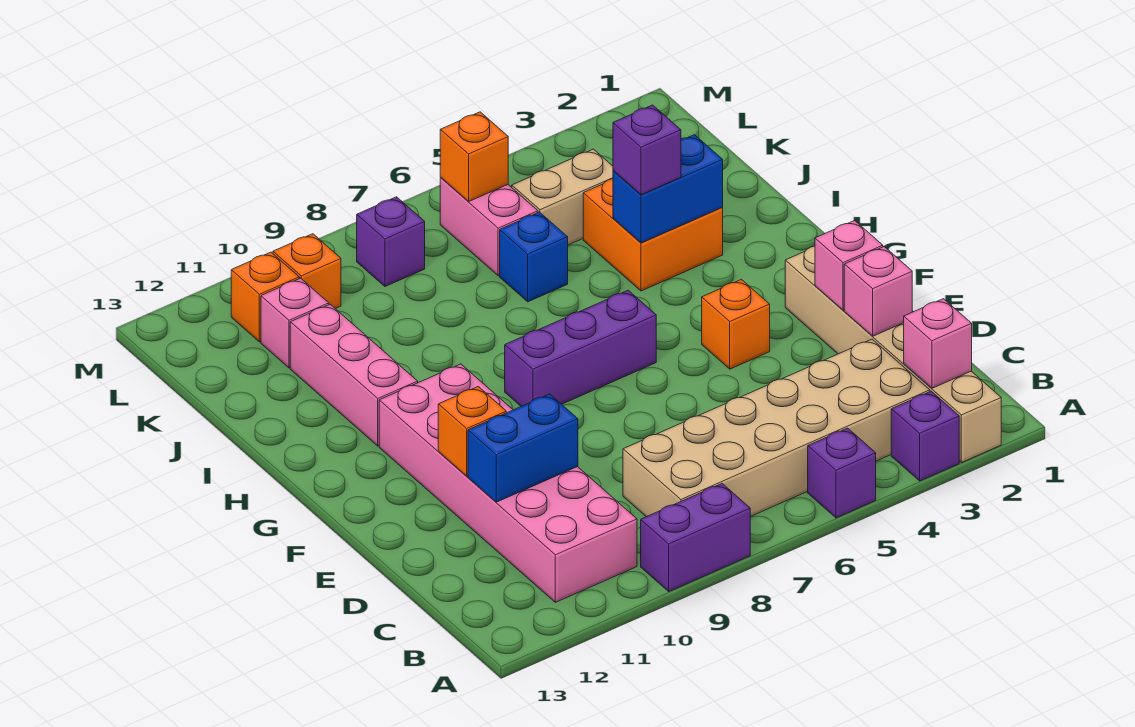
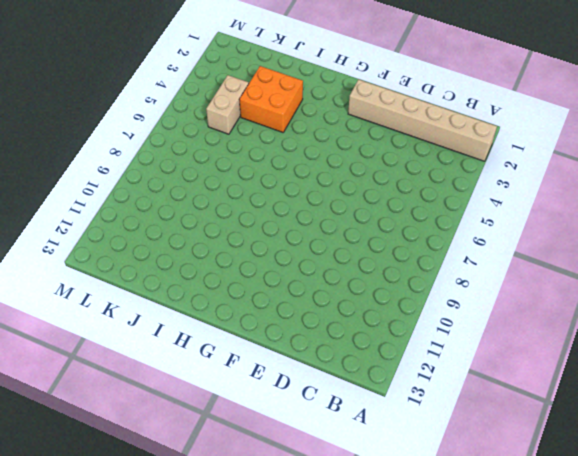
none -> purple brick A3 level 1
none -> purple brick A5 level 1
none -> purple brick A8:A9 level 1

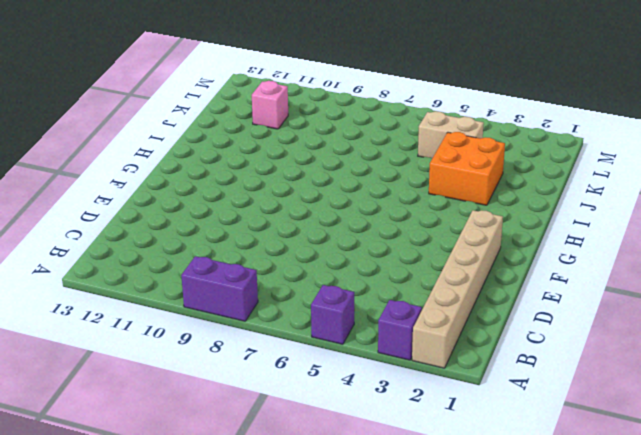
none -> tan brick B3:C8 level 1
none -> pink brick B10:G11 level 1
none -> orange brick F4 level 1

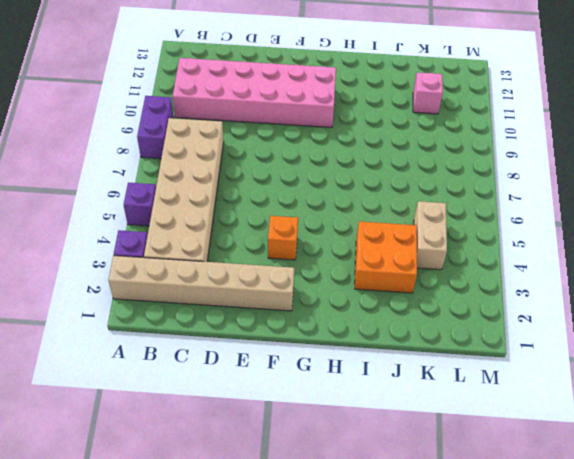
none -> purple brick G6:G8 level 1
none -> pink brick H11:J11 level 1
none -> blue brick J6 level 1

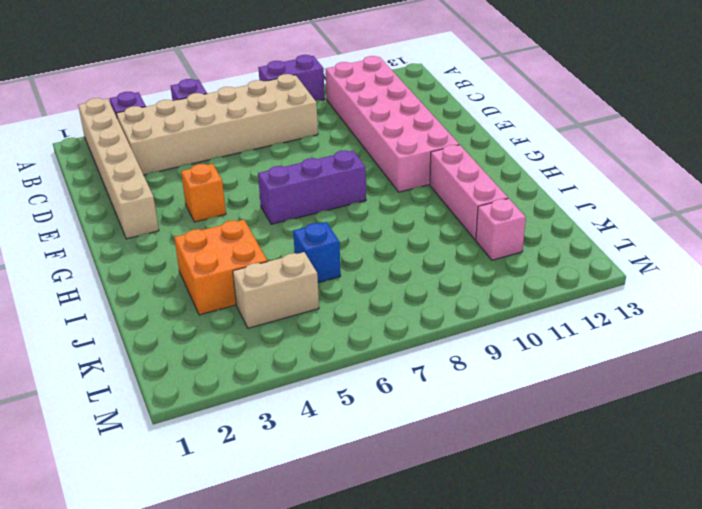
none -> pink brick K6:L6 level 1
none -> purple brick L8 level 1
none -> orange brick L10 level 1

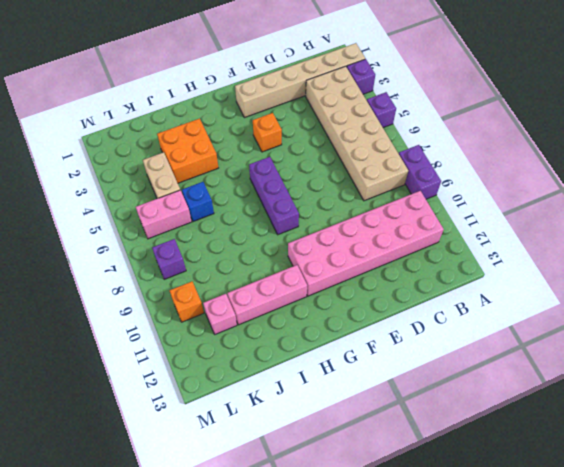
none -> orange brick L11 level 1
none -> pink brick B2 level 2
none -> pink brick D2 level 2

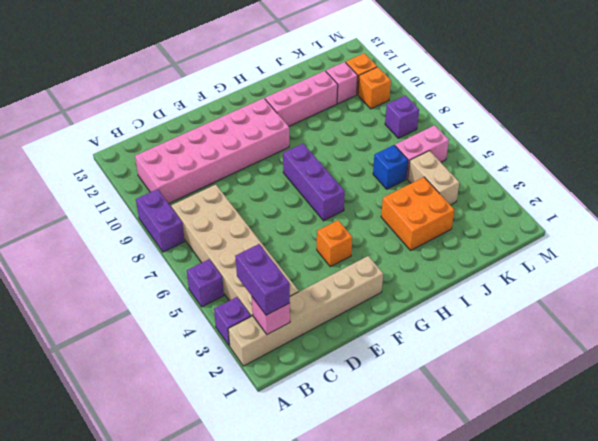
purple brick B2:B3 level 3 -> none
none -> pink brick D2 level 2
none -> blue brick D10:D11 level 2
none -> pink brick E2 level 2

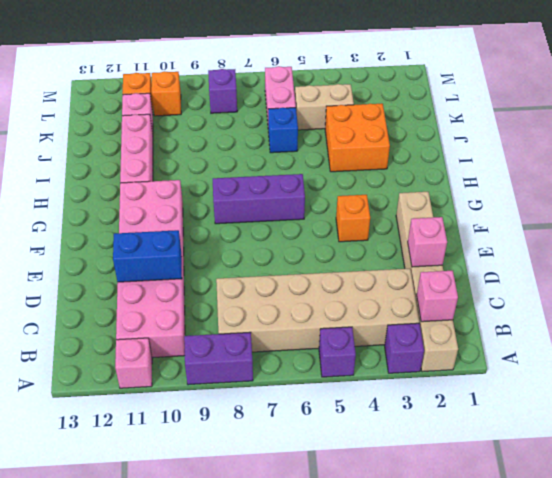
pink brick A11 level 1 -> pink brick E2 level 2
none -> orange brick E11 level 2
none -> blue brick I3:I4 level 2
none -> orange brick L6 level 2

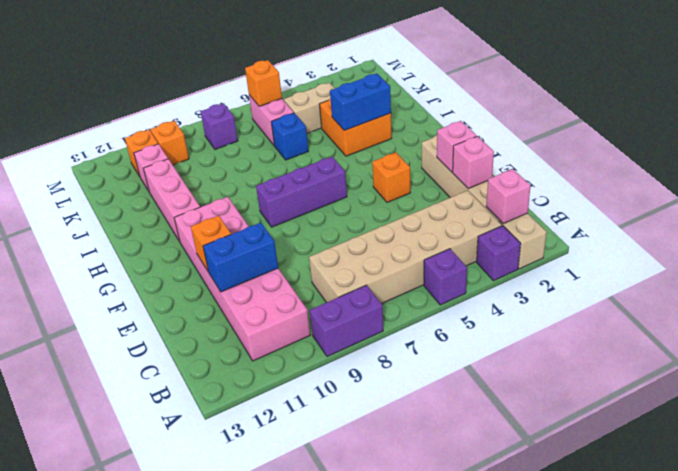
none -> purple brick I4 level 3

